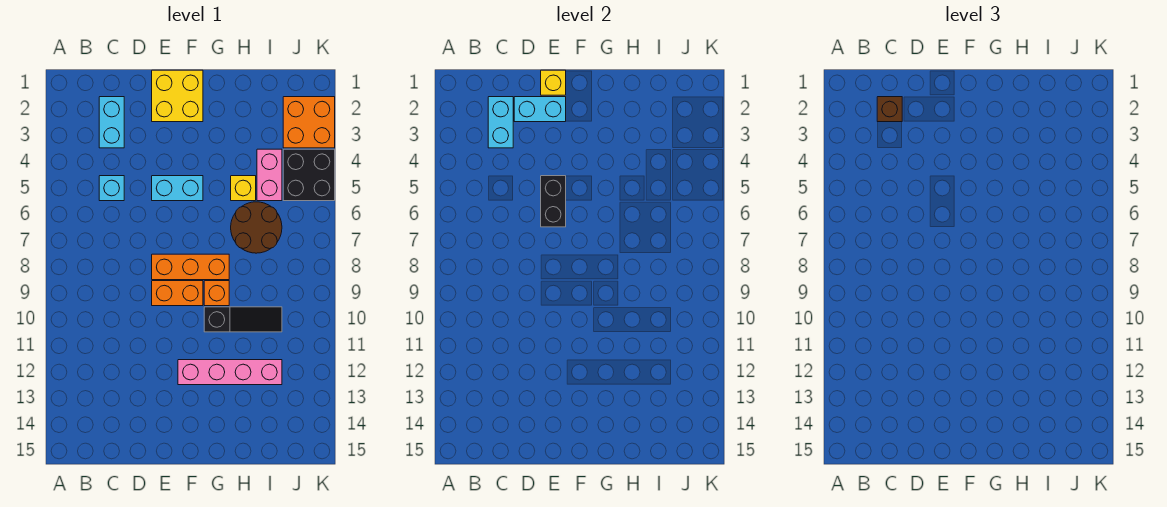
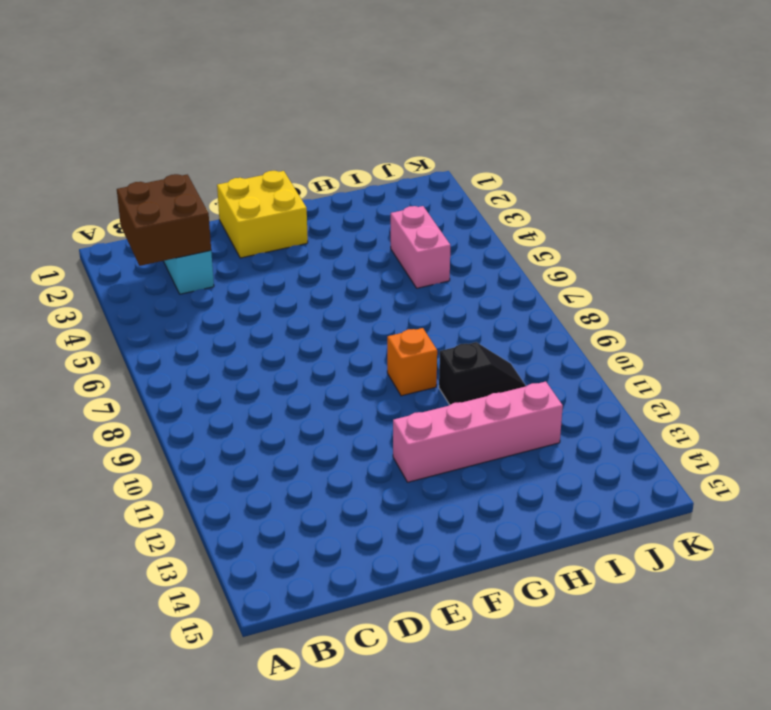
brown brick B2:C3 level 2 -> cyan brick C2:C3 level 2
black slope H10:I10 level 1 top H -> black slope G10:I10 level 1 top G
none -> cyan brick C5 level 1
none -> cyan brick E5:F5 level 1
none -> orange brick E8:G8 level 1

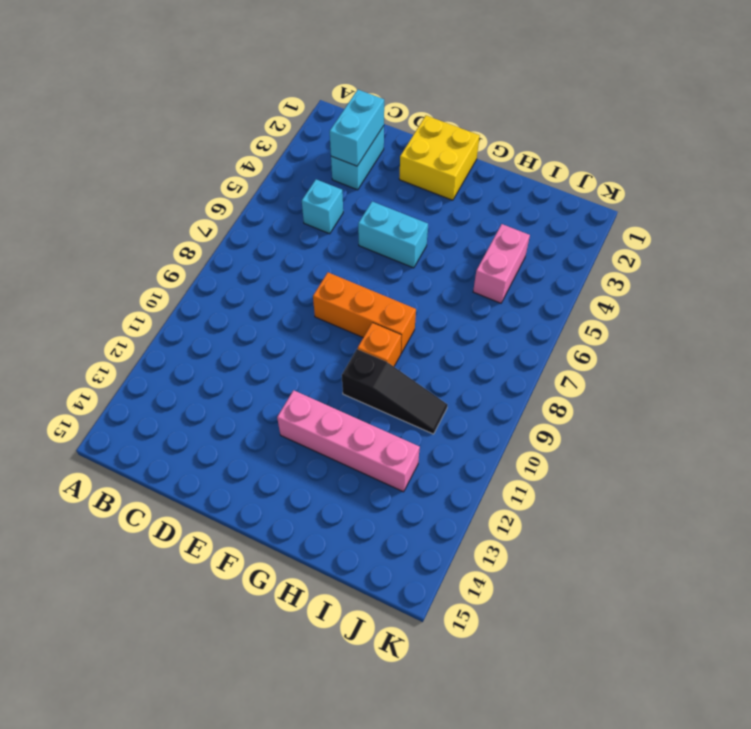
none -> orange brick E9:F9 level 1
none -> yellow brick H5 level 1
none -> brown round brick H6:I7 level 1

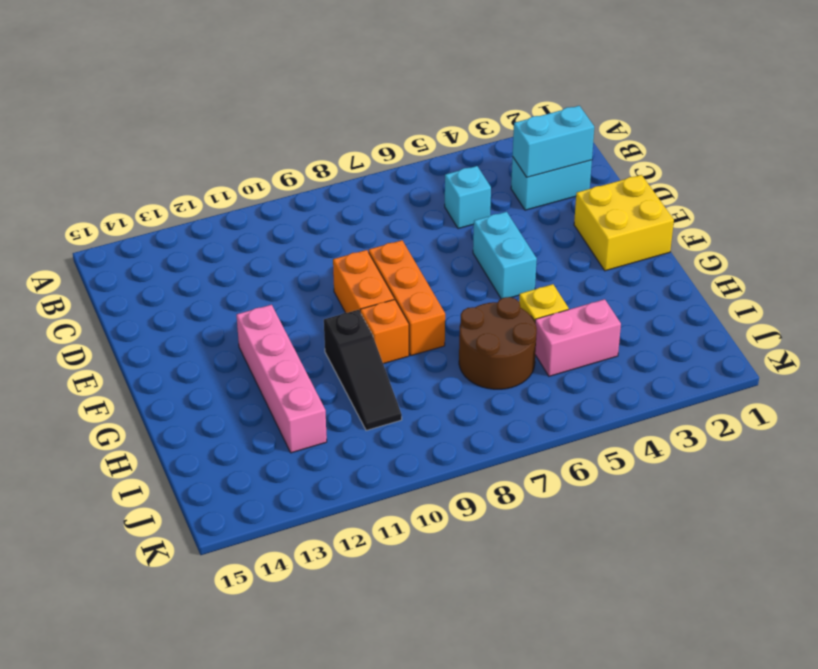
none -> orange brick J2:K3 level 1
none -> black brick J4:K5 level 1
none -> cyan brick D2:E2 level 2

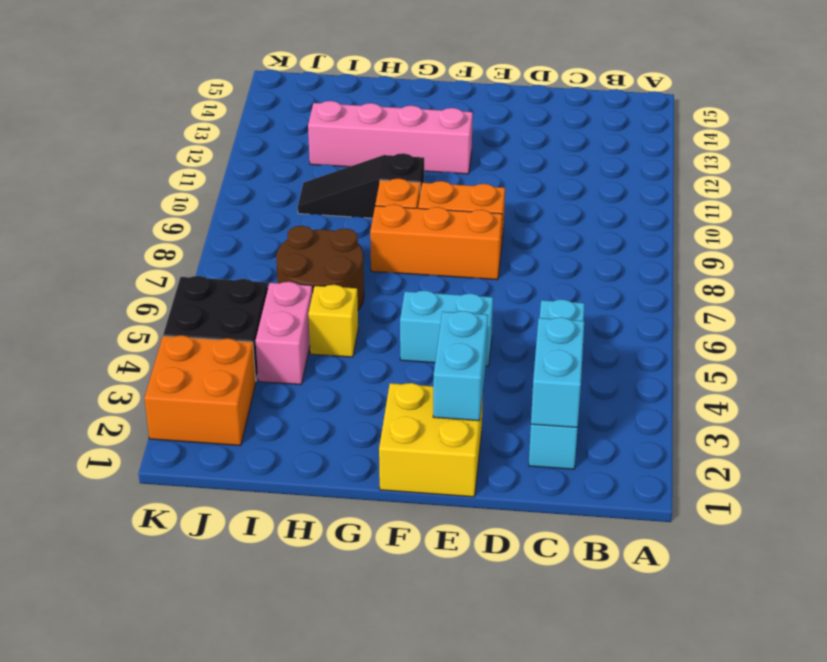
cyan brick E2:E3 level 2 -> cyan brick D2:E2 level 2
none -> yellow brick E1 level 2
none -> black brick E5:E6 level 2
none -> brown brick C2 level 3

